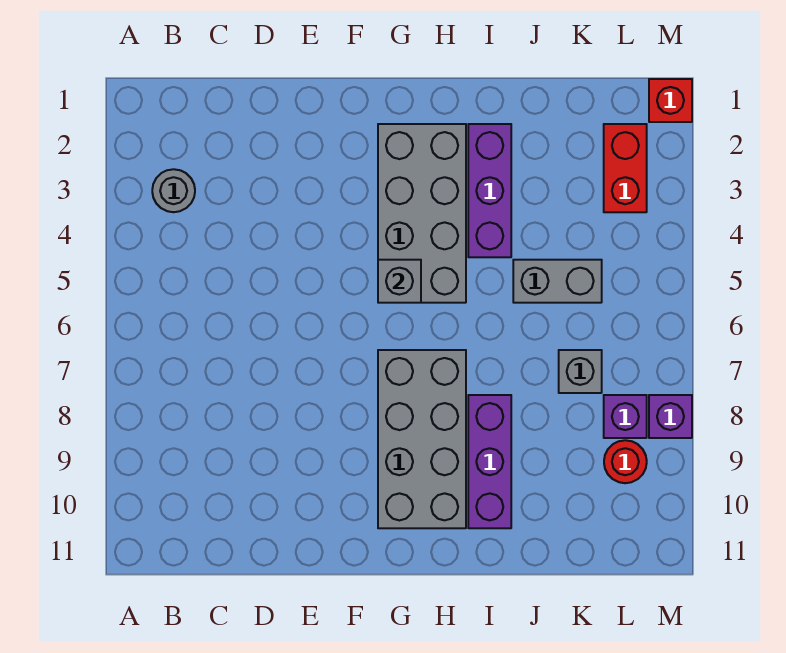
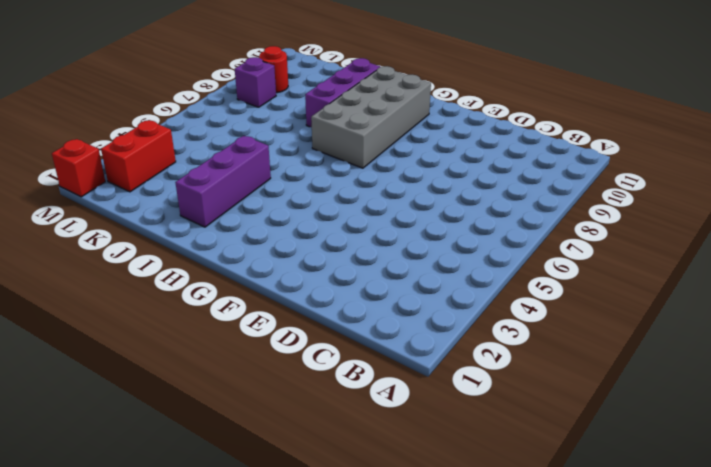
none -> grey round brick B3 level 1
none -> grey brick G2:H5 level 1
none -> grey brick J5:K5 level 1

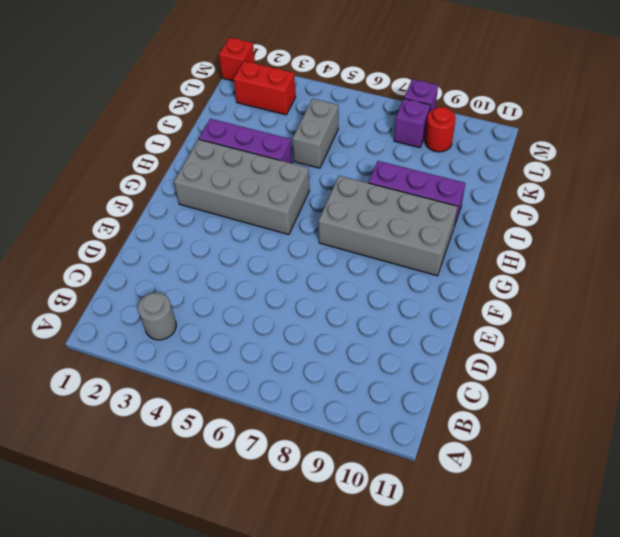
none -> grey brick K7 level 1
none -> grey brick G5 level 2

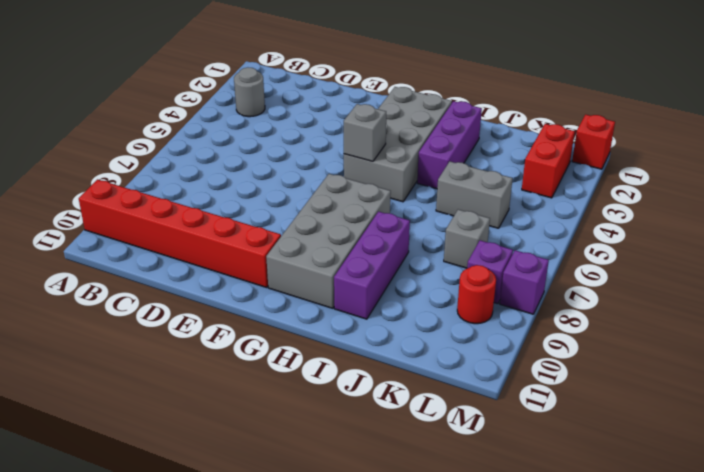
red brick A10:F10 level 1 -> none

